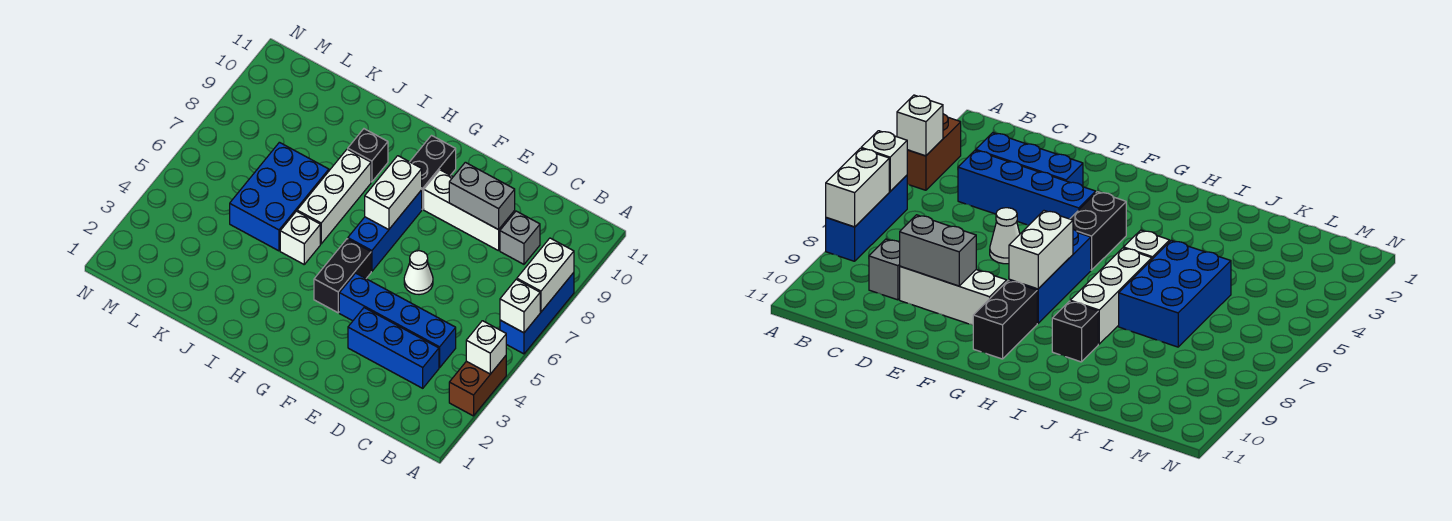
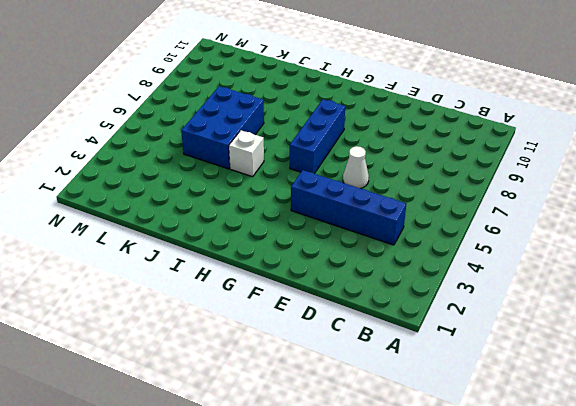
none -> brown brick A3:A4 level 1
none -> blue brick A6:A8 level 1
none -> blue brick C3:E3 level 1

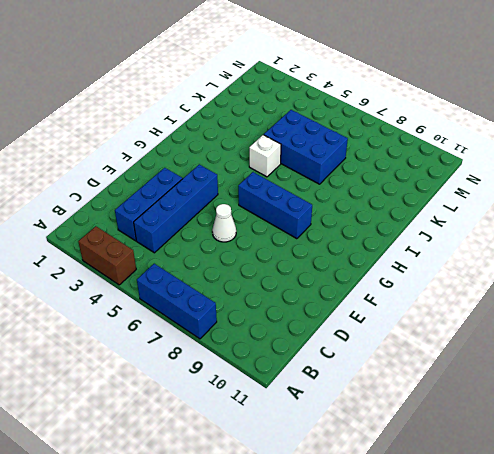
none -> grey brick C9 level 1
none -> white brick D9:F9 level 1
none -> black brick G4:G5 level 1

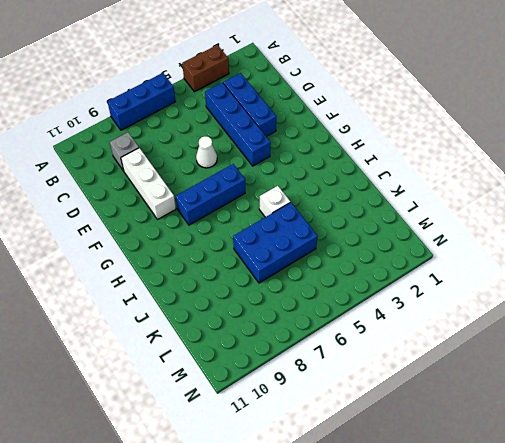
none -> black brick G4:G5 level 1
none -> black brick G9:G10 level 1
none -> white brick I6:I8 level 1

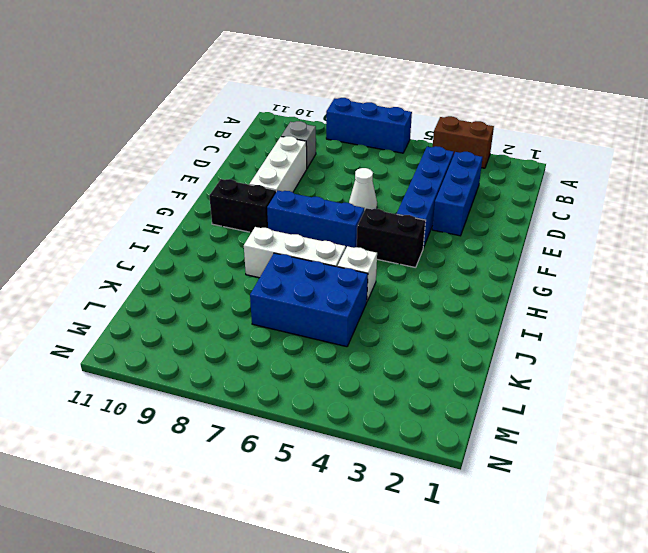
none -> black brick I9 level 1
none -> white brick A4 level 2
none -> white brick A6 level 2

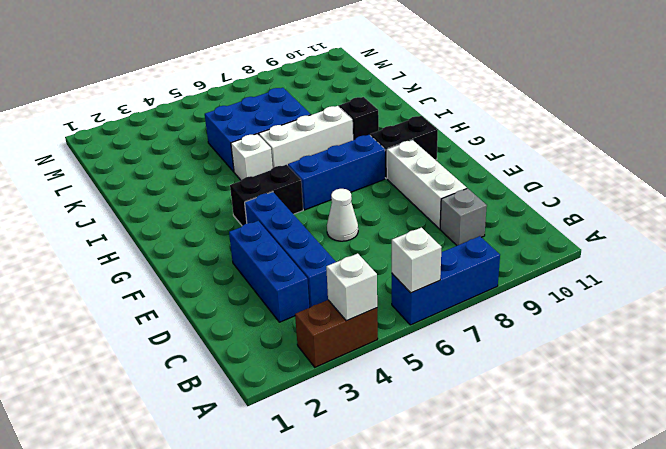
none -> white brick A7:A8 level 2
none -> grey brick D9:E9 level 2
none -> white brick G7:G8 level 2

